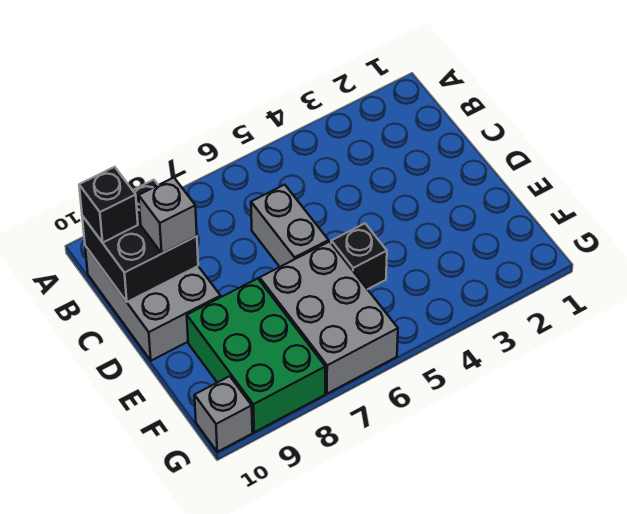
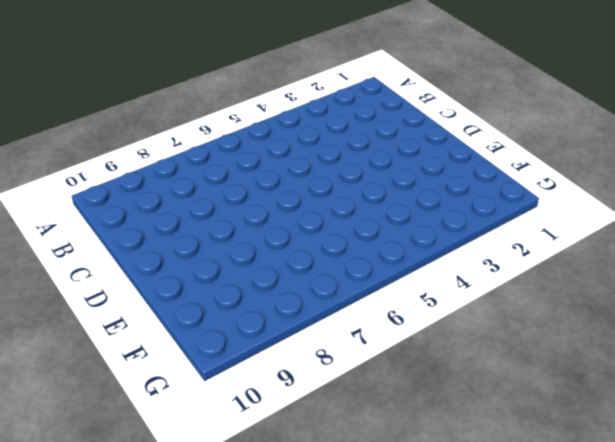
none -> grey brick B9:D10 level 1
none -> grey brick C6:D6 level 1

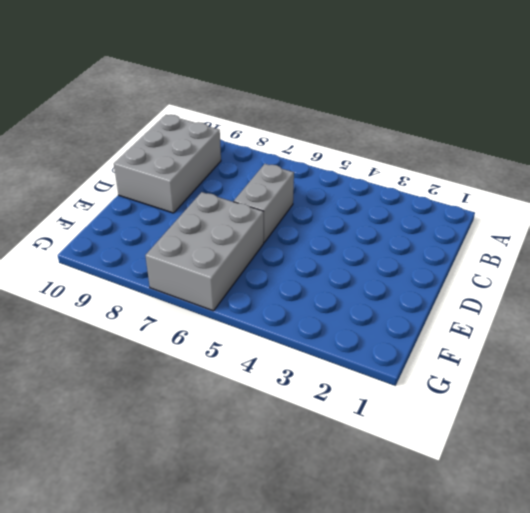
none -> black brick E5 level 1
none -> green brick E8:G9 level 1

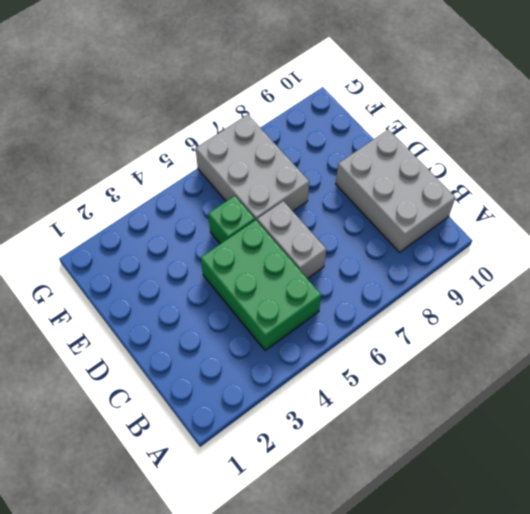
green brick B4:D5 level 1 -> green brick E8:G9 level 1
green brick E5 level 1 -> black brick E5 level 1
none -> grey brick G10 level 1
none -> black brick B9:C10 level 2

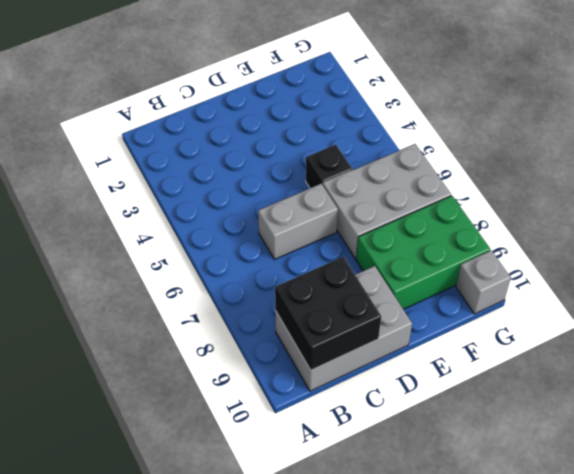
none -> black brick B10 level 3
none -> grey brick C9 level 3

